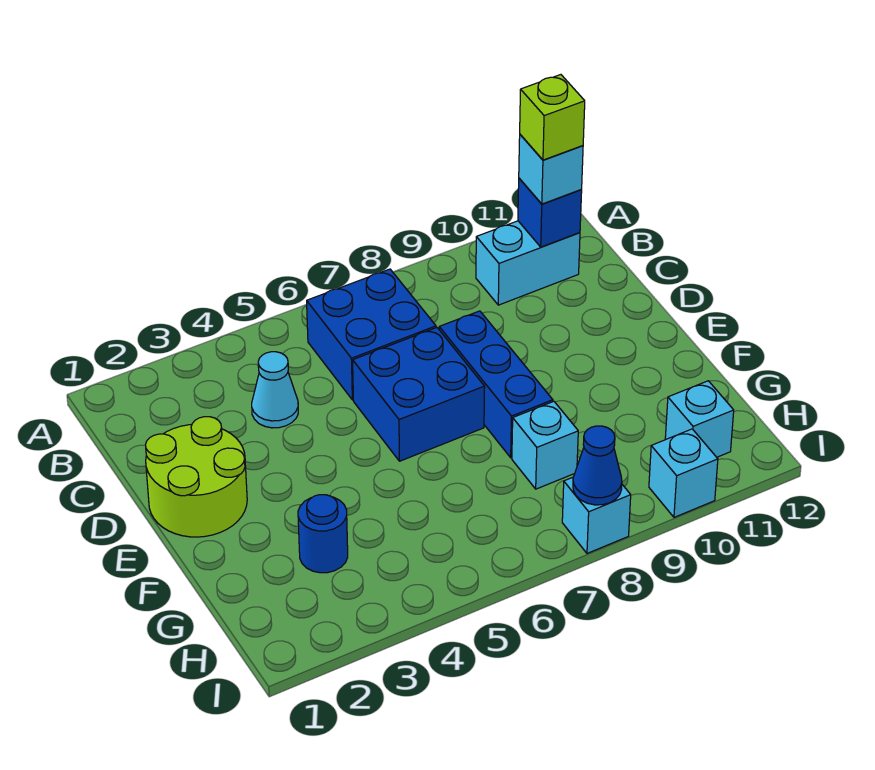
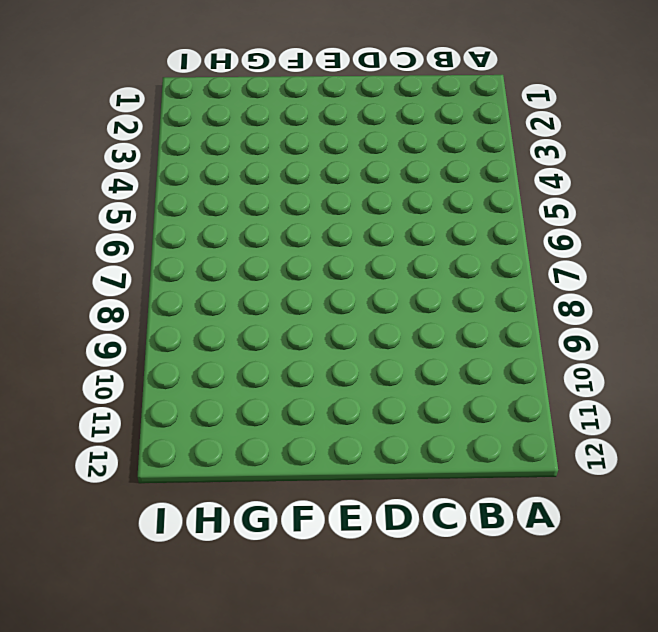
none -> blue brick B6:C7 level 1
none -> cyan brick B10:B11 level 1
none -> cyan cone C4 level 1

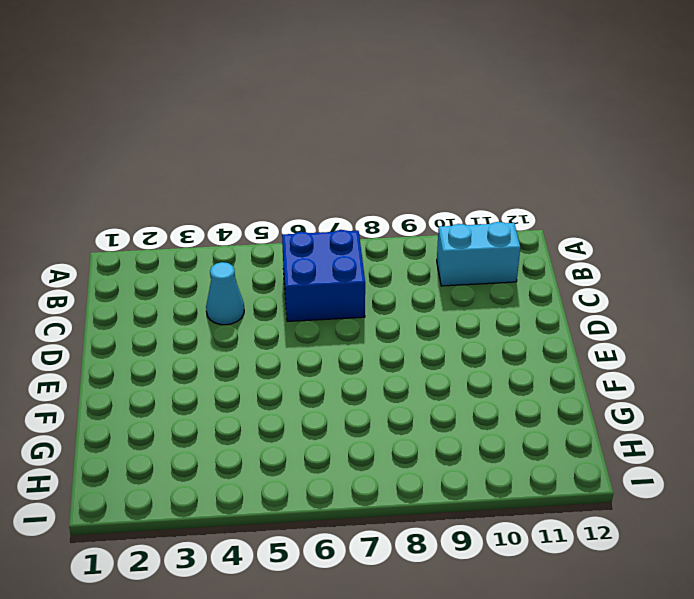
none -> lime round brick D1:E2 level 1
none -> blue brick D6:E7 level 1
none -> blue brick D8:F8 level 1

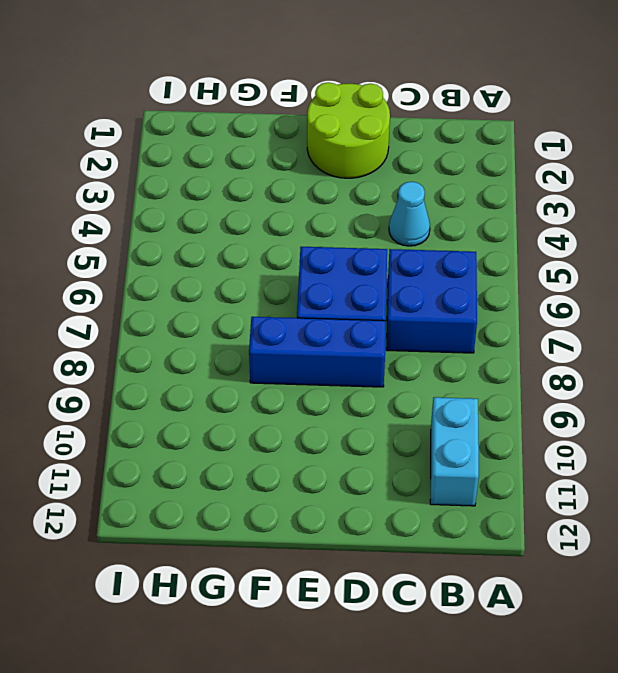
none -> blue round brick G3 level 1
none -> cyan brick G8 level 1
none -> cyan brick H11 level 1

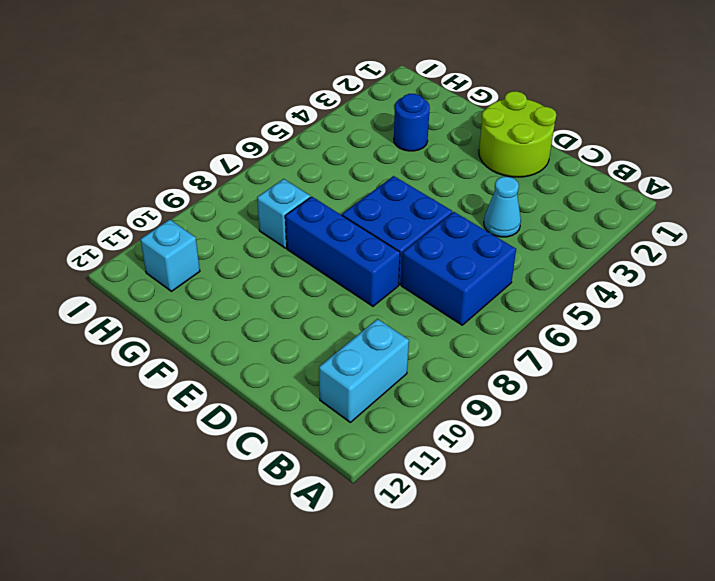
none -> cyan brick I8 level 1
none -> cyan brick I10 level 1
none -> blue brick B11 level 2

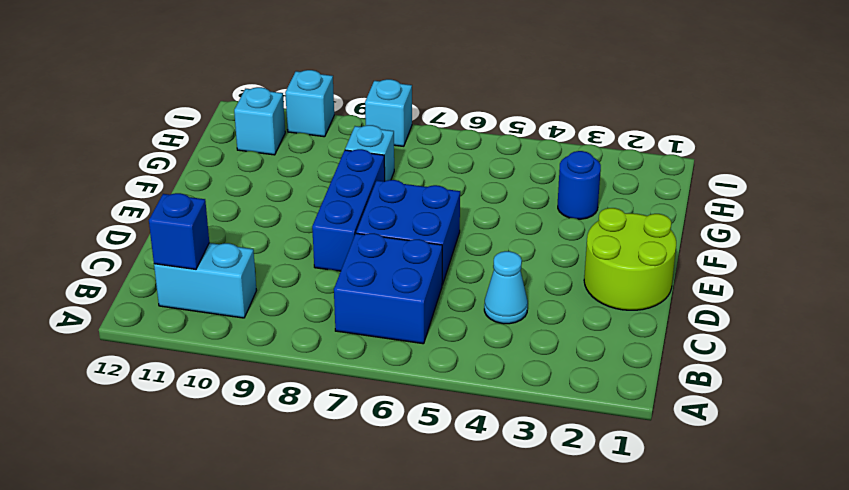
none -> blue cone I8 level 2
none -> cyan brick B11 level 3
none -> lime brick B11 level 4

